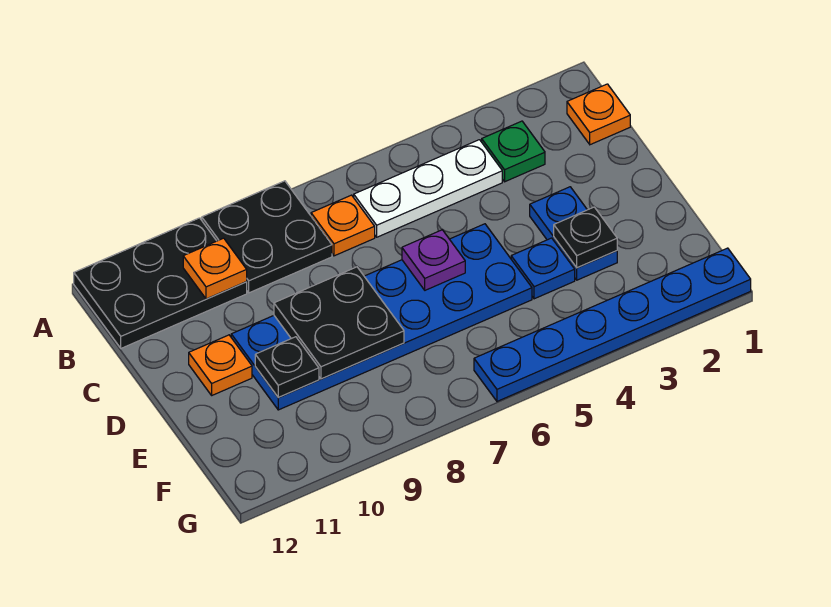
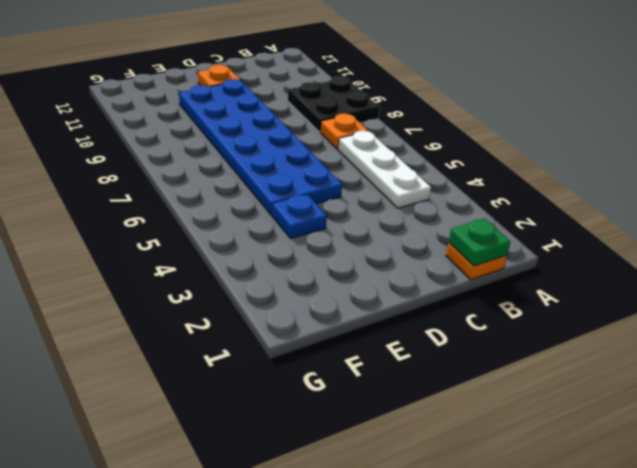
green plate B1 level 2 -> green plate B3 level 1
none -> black plate A10:B12 level 1
none -> blue plate D3:E3 level 1
none -> blue plate G1:G6 level 1

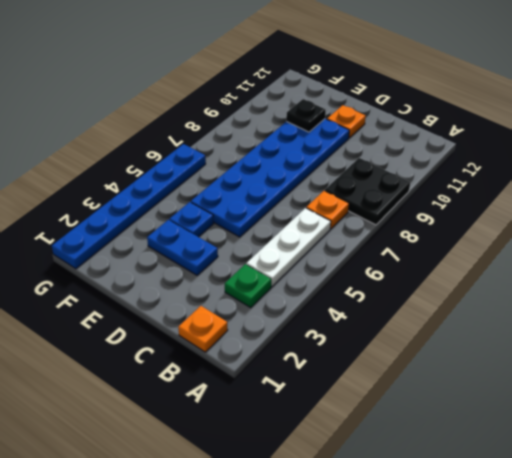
none -> black plate A10:B12 level 1
none -> orange plate B10 level 2
none -> purple plate D6 level 2

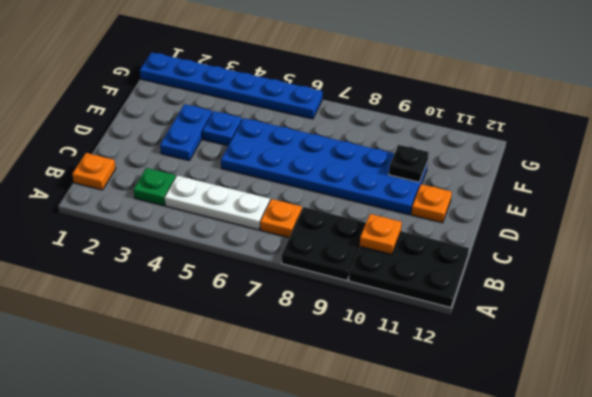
none -> purple plate D6 level 2
none -> black plate D8:E9 level 2
none -> black plate E3 level 2

